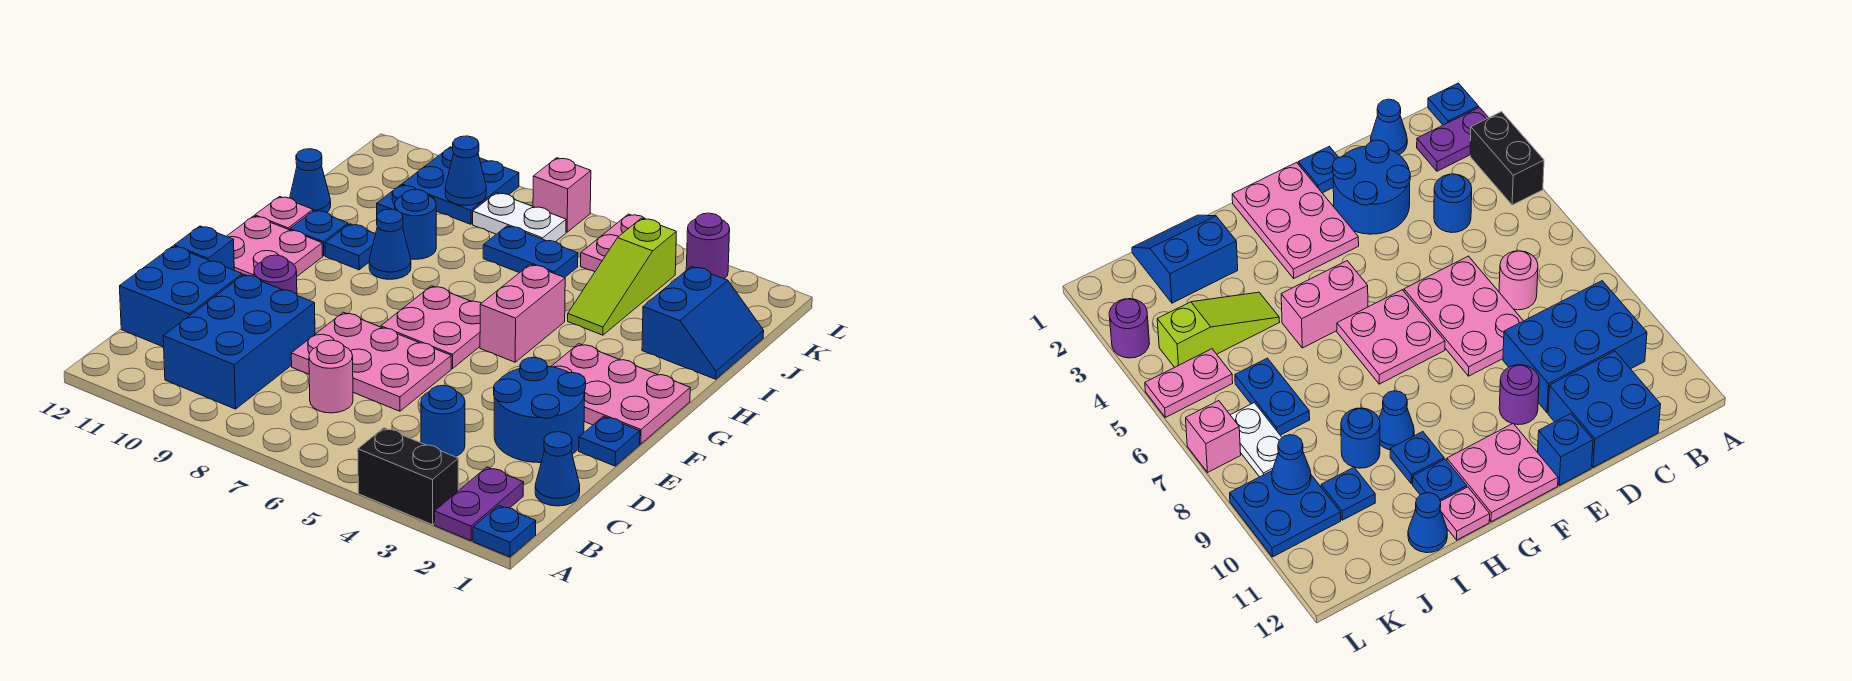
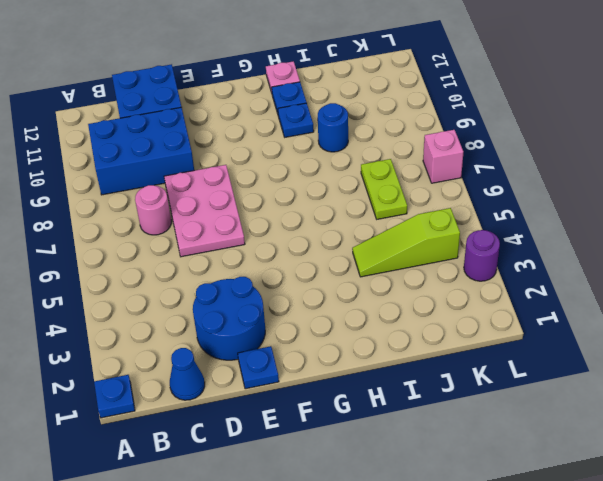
lime plate J6:J7 level 1 -> blue plate J6:J7 level 1
none -> purple plate A2:B2 level 1
none -> black brick A3:A4 level 1
none -> blue round brick C4 level 1
none -> purple round brick E10 level 1

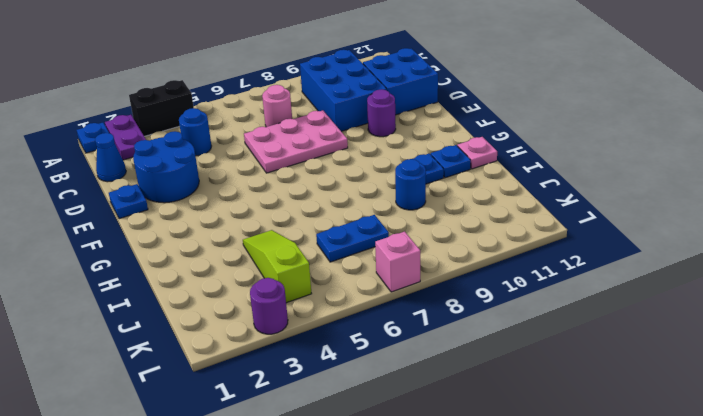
none -> blue brick E12 level 1
none -> pink plate F1:G3 level 1
none -> pink plate F6:G7 level 1
none -> pink plate F11:G12 level 1

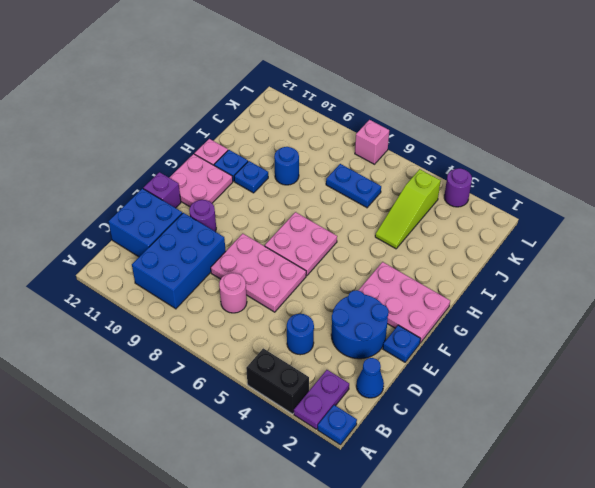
purple brick E12 level 1 -> blue brick E12 level 1
none -> pink brick G5:H5 level 1
none -> blue cone H9 level 1
none -> blue slope I1:J2 level 1 top 2
none -> blue cone I12 level 1

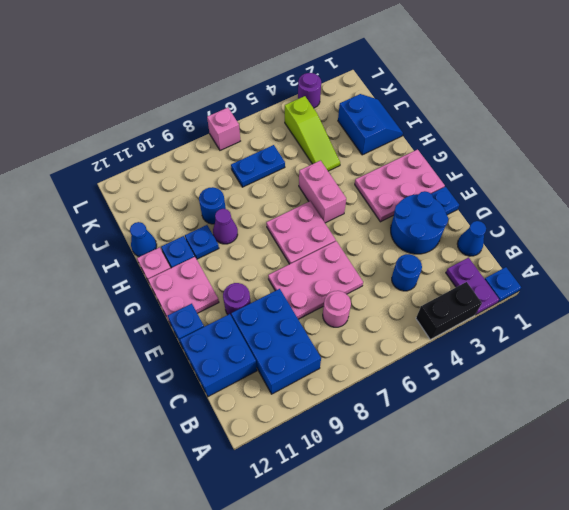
purple cone H9 level 1 -> blue cone H9 level 1
none -> blue plate J10 level 1
none -> pink plate K5:L5 level 1
none -> white plate K7:K8 level 1
none -> blue plate K9:L10 level 1

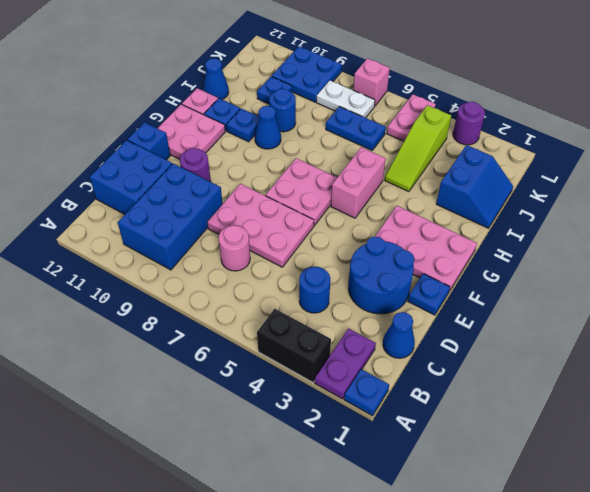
none -> blue cone K9 level 2

